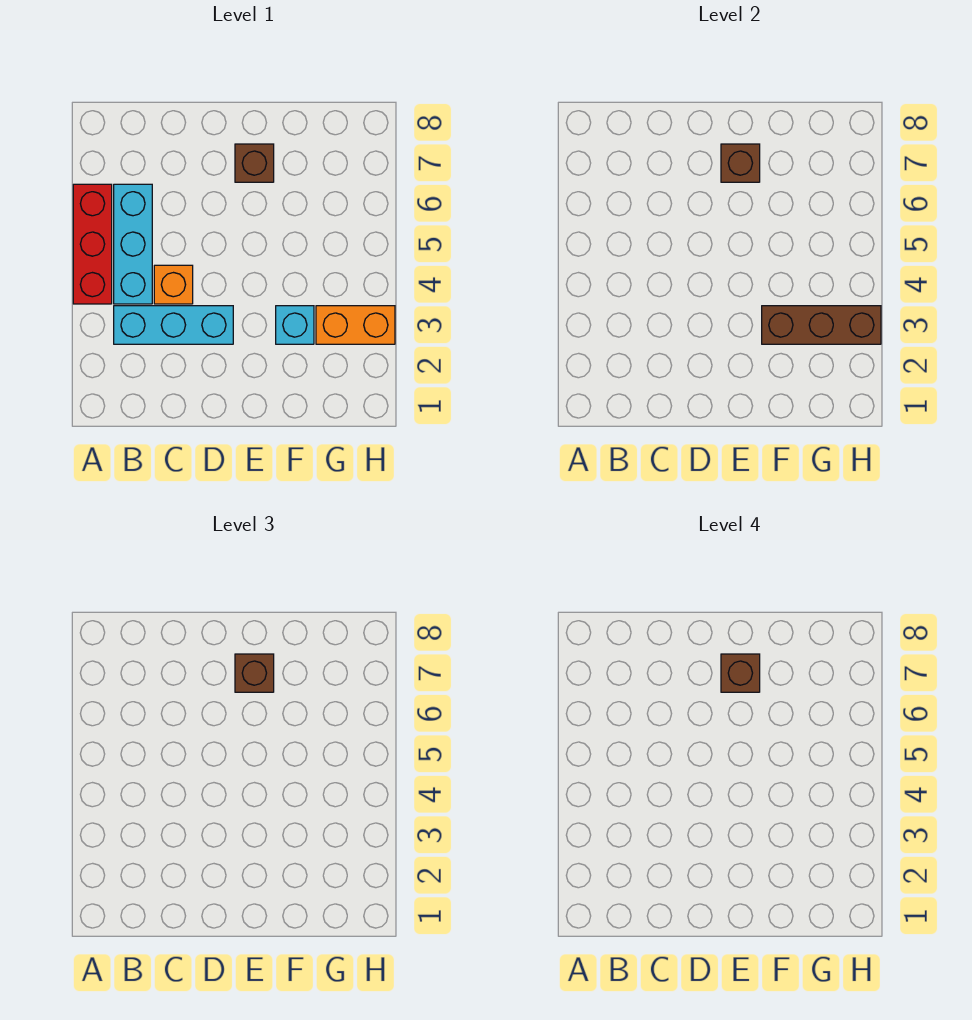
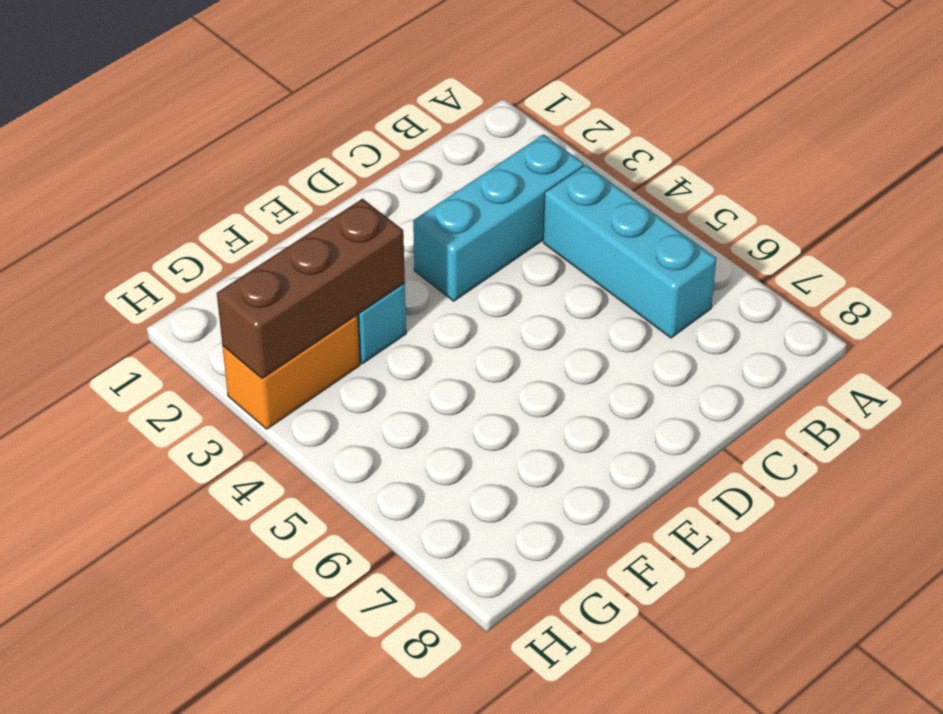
none -> red brick A4:A6 level 1
none -> orange brick C4 level 1

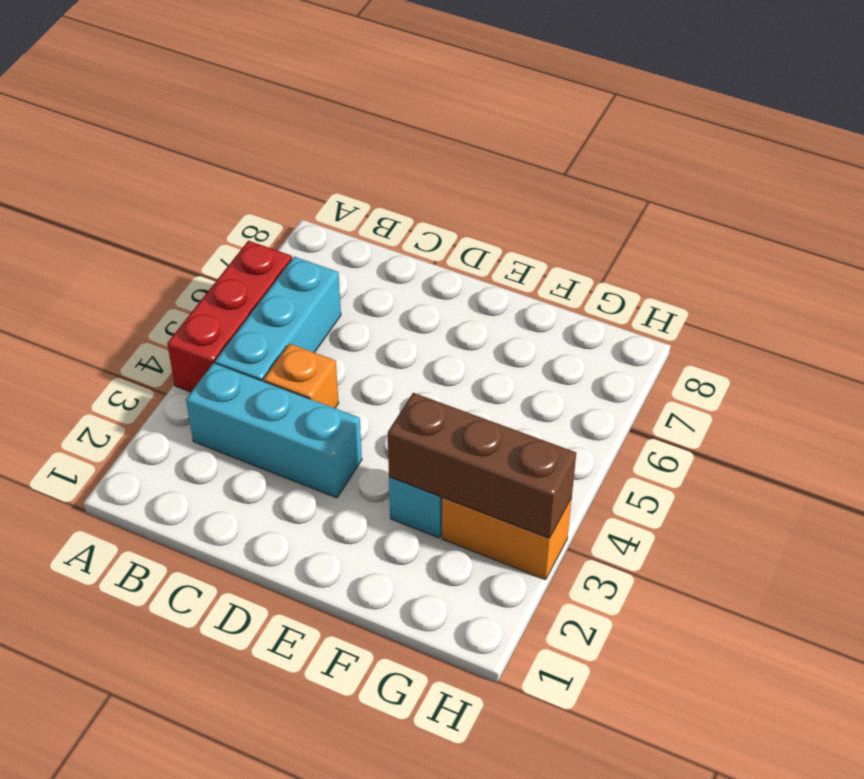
none -> brown brick E7 level 1
none -> brown brick E7 level 2

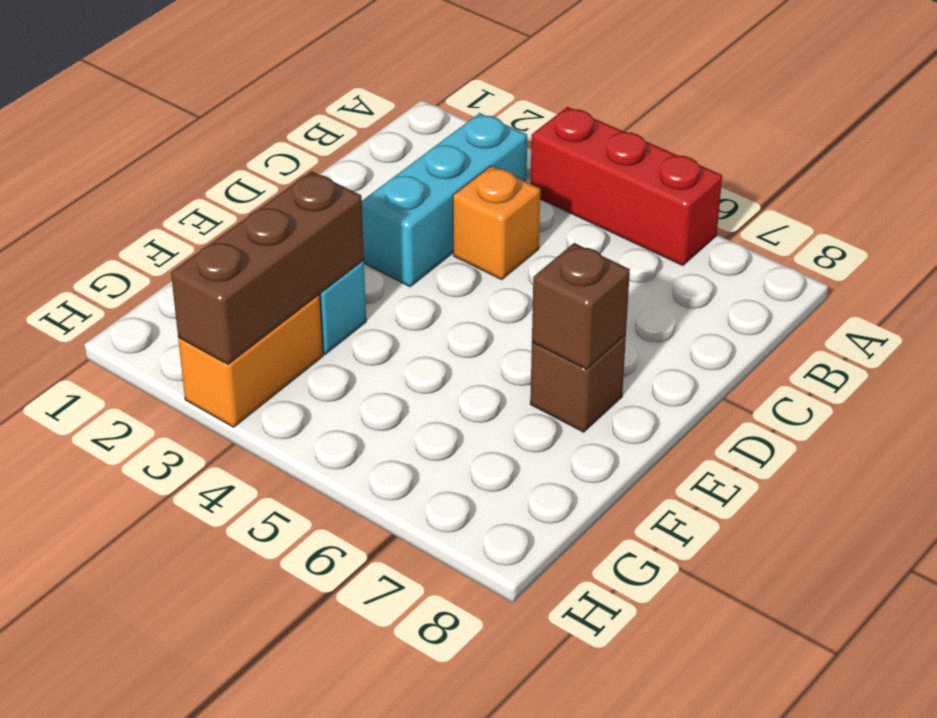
none -> cyan brick B4:B6 level 1
none -> brown brick E7 level 3

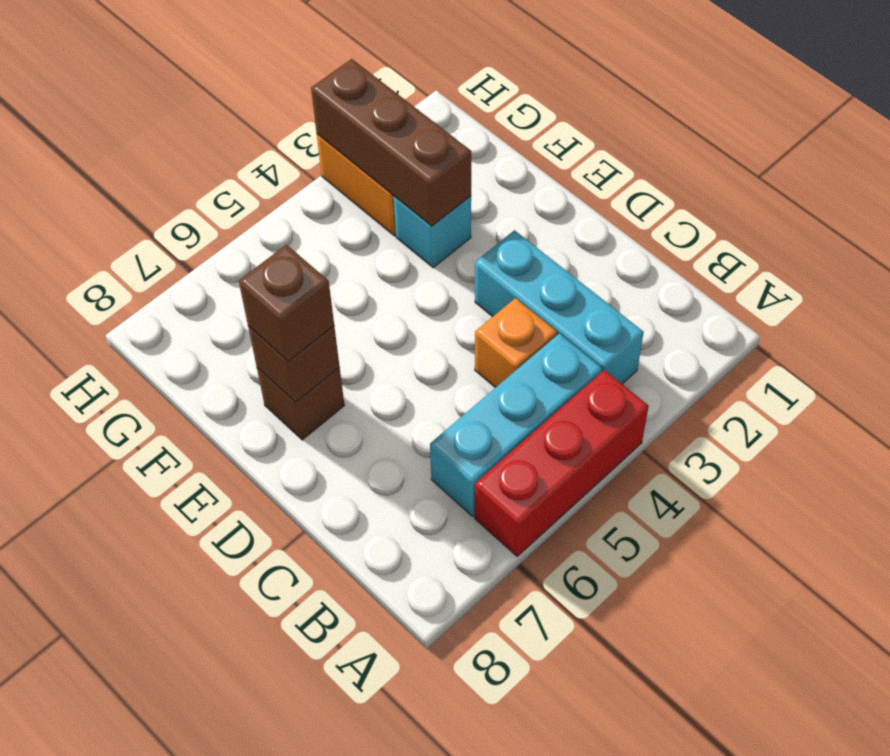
none -> brown brick E7 level 4

